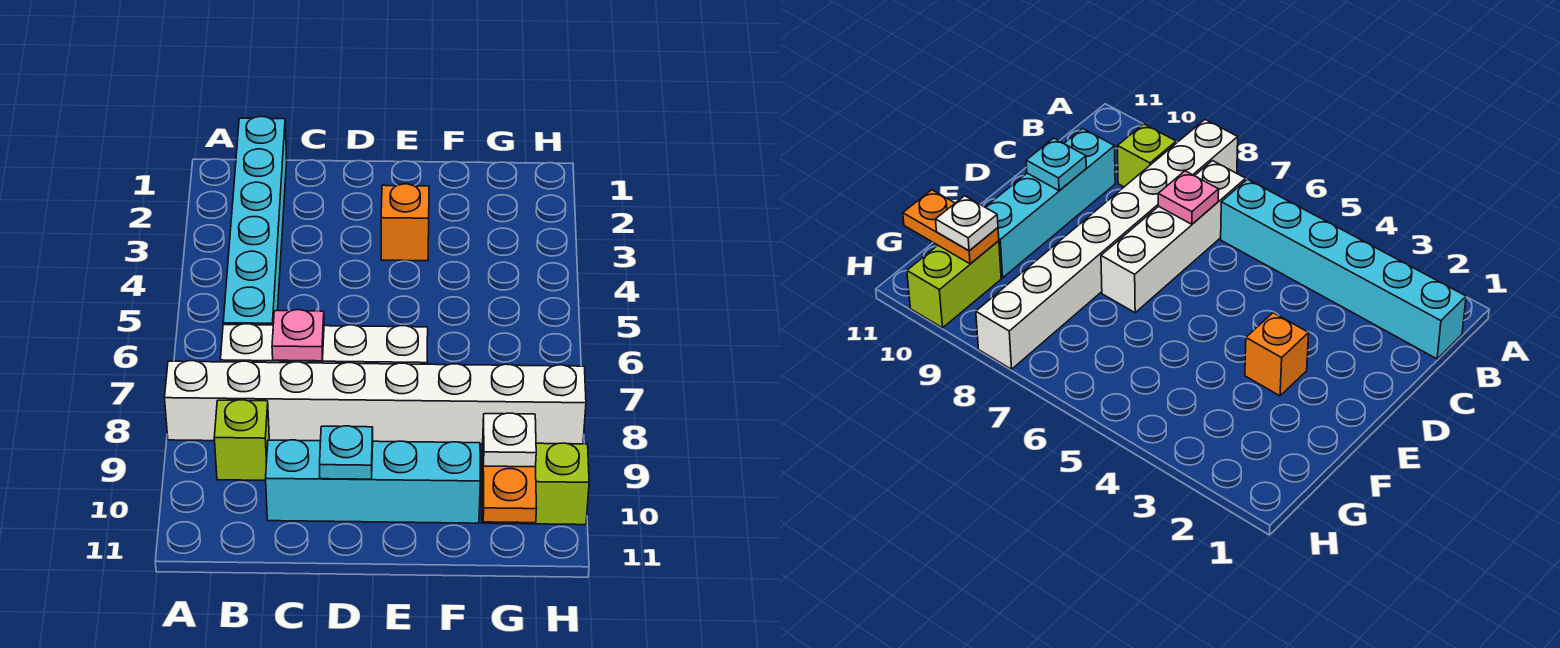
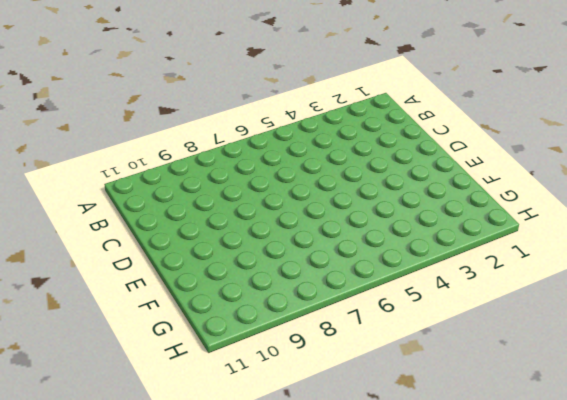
none -> white brick A8:H8 level 1
none -> cyan brick B1:B6 level 1

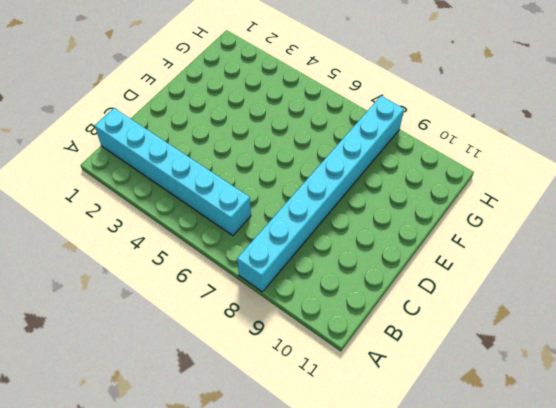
cyan brick A8:H8 level 1 -> white brick A8:H8 level 1
none -> white brick B7:E7 level 1
none -> lime brick B9 level 1

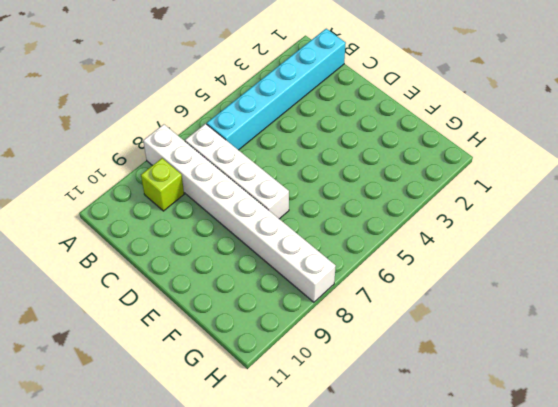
none -> cyan brick C10:F10 level 1
none -> orange brick E3 level 1

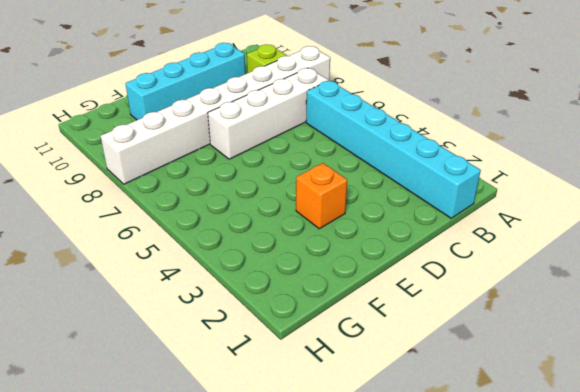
none -> lime brick G10:H10 level 1
none -> pink plate C7 level 2

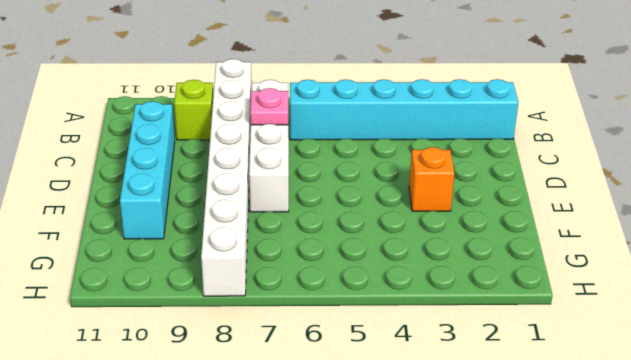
none -> lime brick G10:H10 level 1
none -> cyan plate D10 level 2

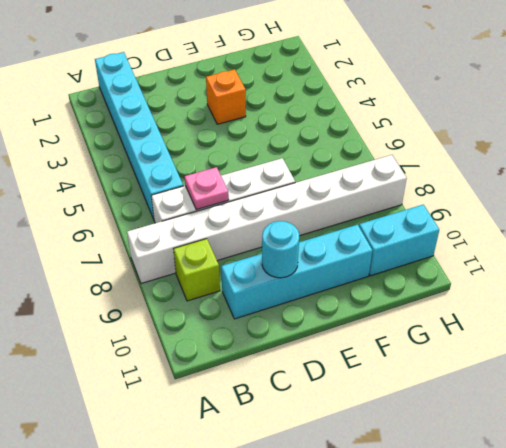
cyan round brick D10 level 2 -> cyan plate D10 level 2
cyan brick G10:H10 level 1 -> lime brick G10:H10 level 1
none -> orange plate G10:G11 level 2
none -> white plate G10 level 3

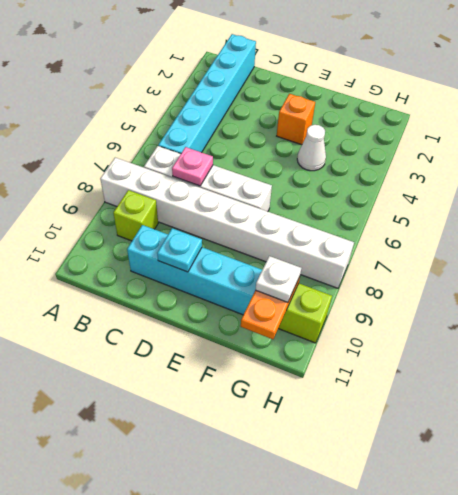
white cone F4 level 1 -> none

